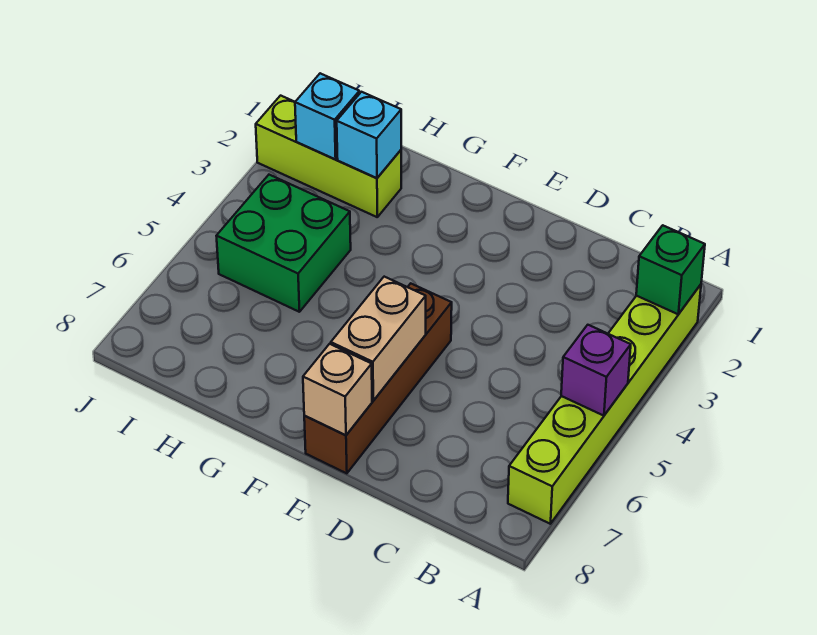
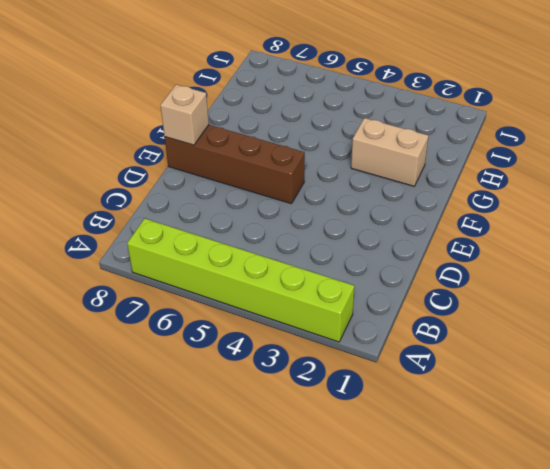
tan brick G2:G3 level 1 -> tan brick E6:E7 level 2
none -> lime brick H2:J2 level 1
none -> green brick H4:I5 level 1

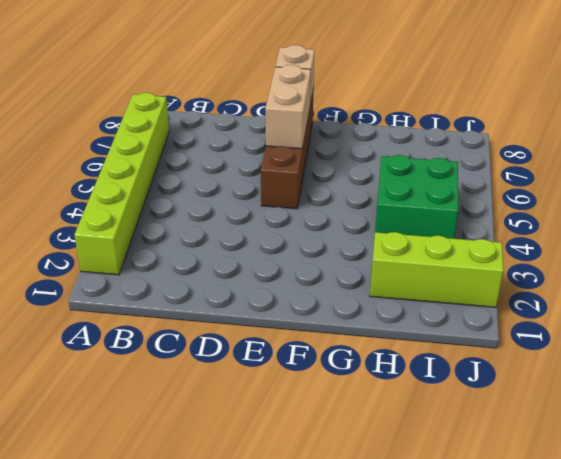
none -> green brick A2 level 2
none -> purple brick A5 level 2

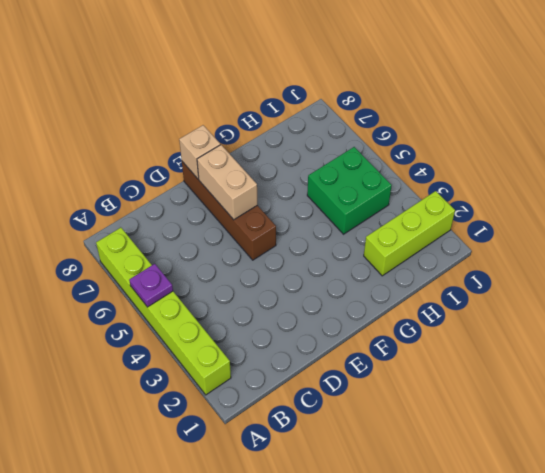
purple plate A5 level 2 -> purple brick A5 level 2
none -> green brick A2 level 2
none -> cyan brick H2 level 2

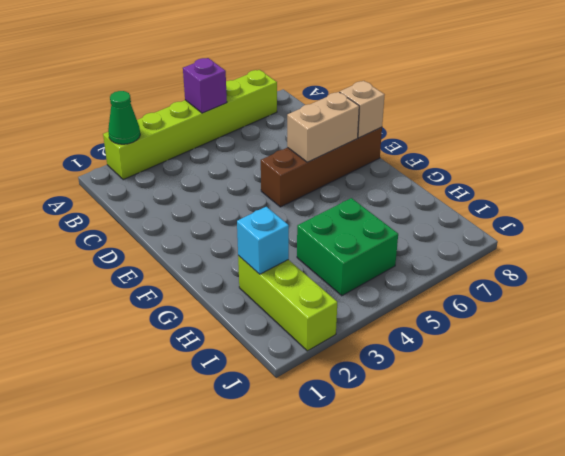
green cone A2 level 2 -> green brick A2 level 2
none -> cyan brick I2 level 2

